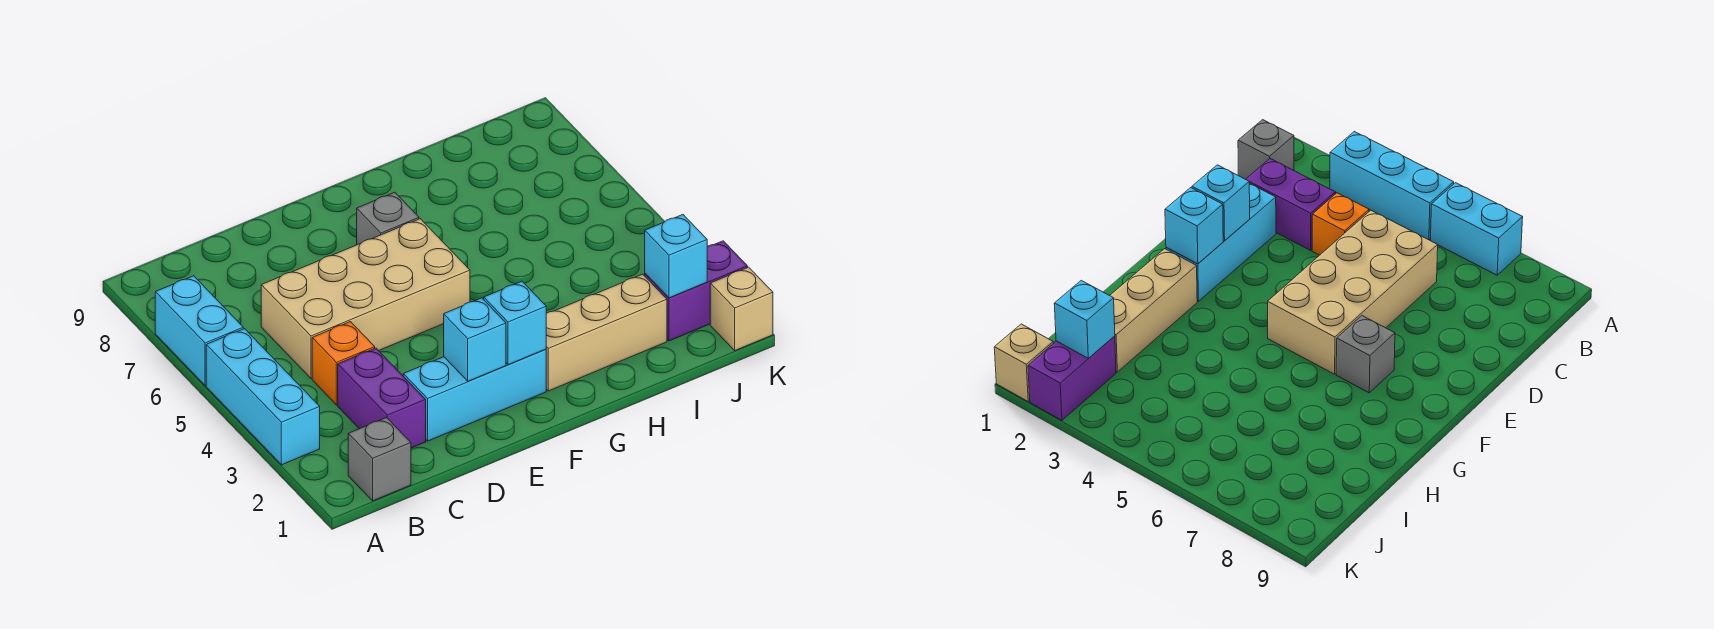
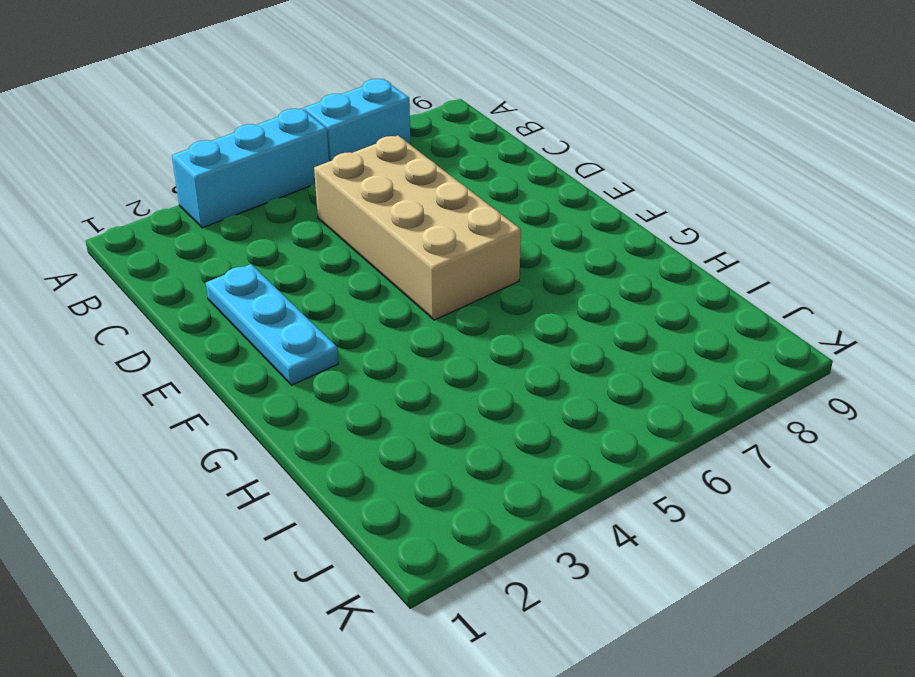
cyan plate D2:F2 level 1 -> cyan brick D2:F2 level 1
none -> grey brick B1 level 1
none -> purple brick C2:C3 level 1
none -> orange brick C4 level 1

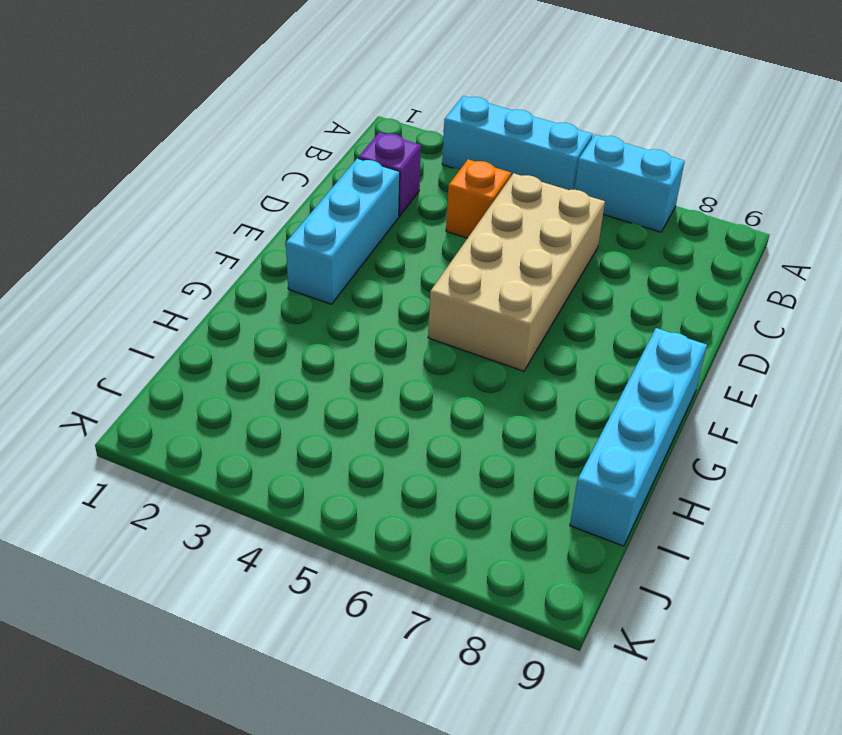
purple brick C2 level 1 -> purple brick C2:C3 level 1
cyan brick F9:I9 level 1 -> none
none -> grey brick B1 level 1
none -> grey brick F7 level 1
none -> tan brick G2:I2 level 1

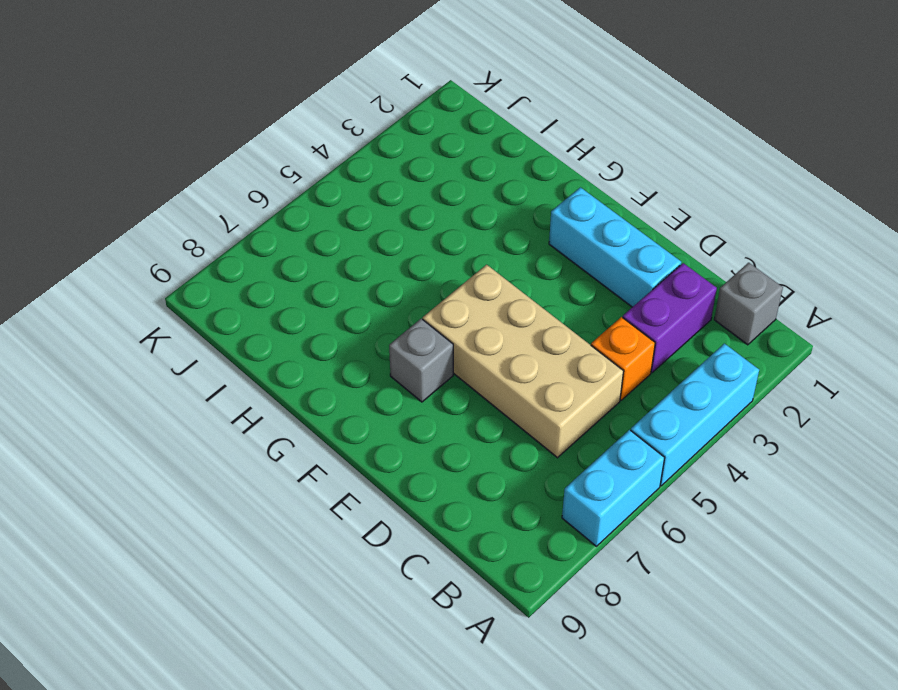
none -> tan brick G2:I2 level 1
none -> purple brick J2:K2 level 1
none -> tan brick K1 level 1

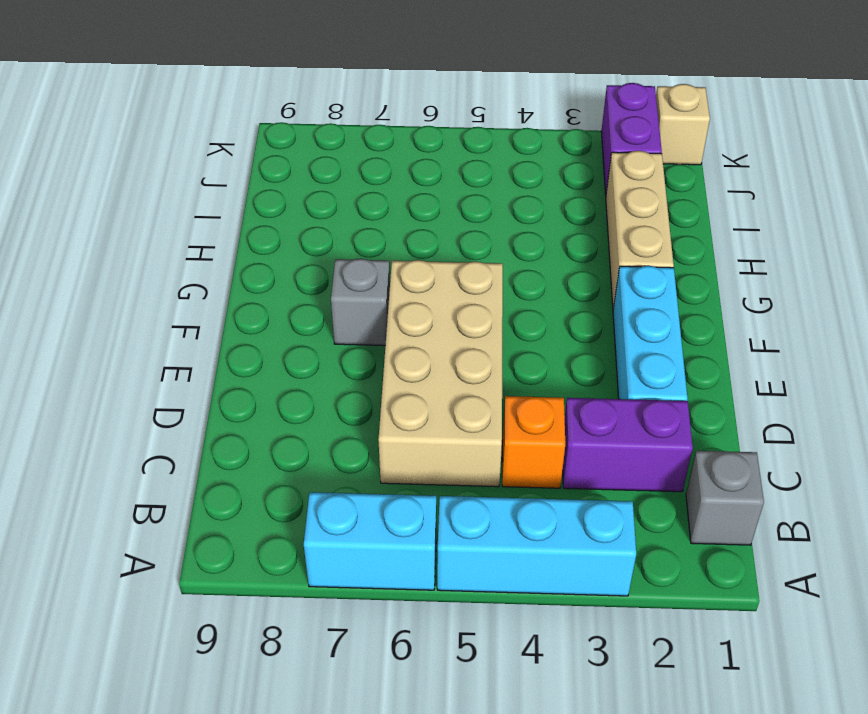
none -> cyan brick E2 level 2
none -> cyan brick F2 level 2
none -> cyan brick J2 level 2

